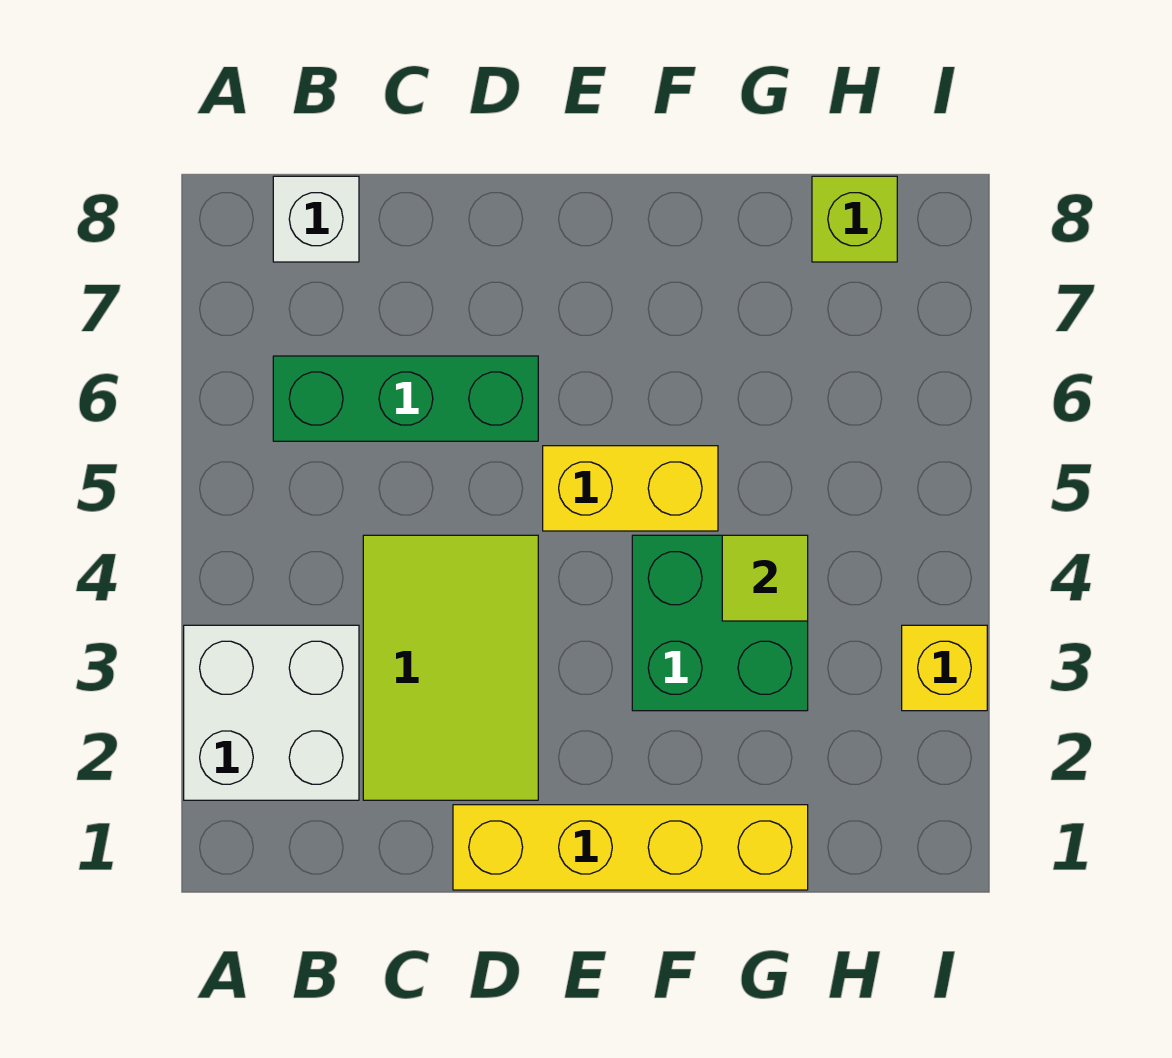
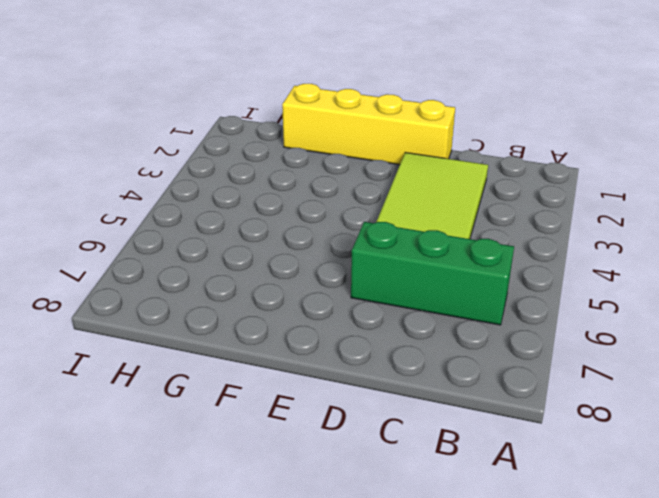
none -> white brick A2:B3 level 1
none -> white brick B8 level 1

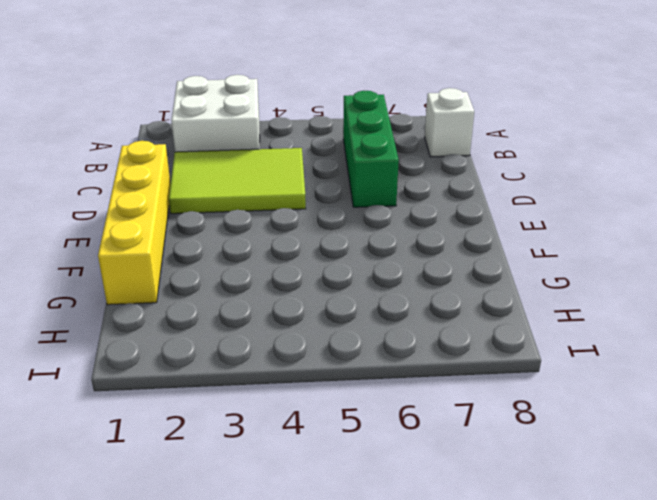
none -> yellow brick E5:F5 level 1
none -> green brick F3:G4 level 1

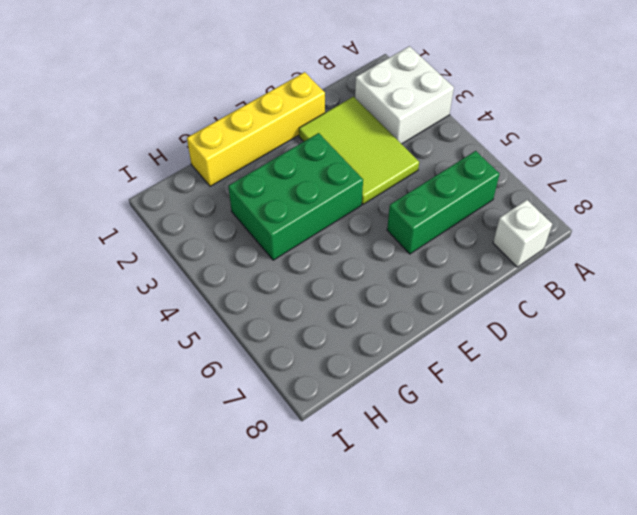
green brick E3:G4 level 1 -> green brick F3:G4 level 1
none -> yellow brick E5:F5 level 1
none -> lime brick H8 level 1

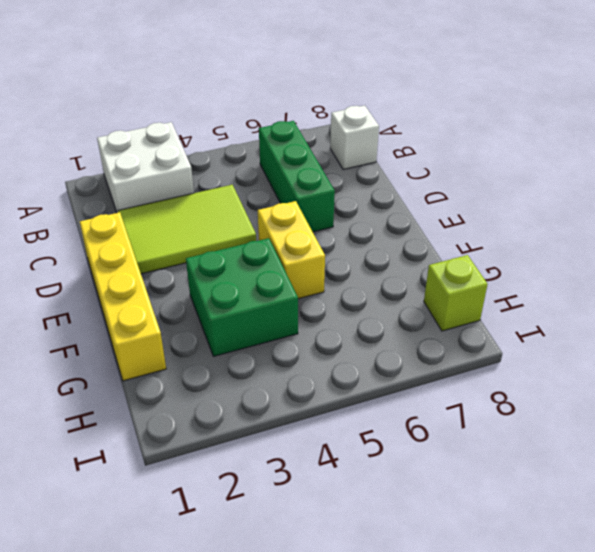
none -> yellow brick I3 level 1
none -> lime tile G4 level 2

